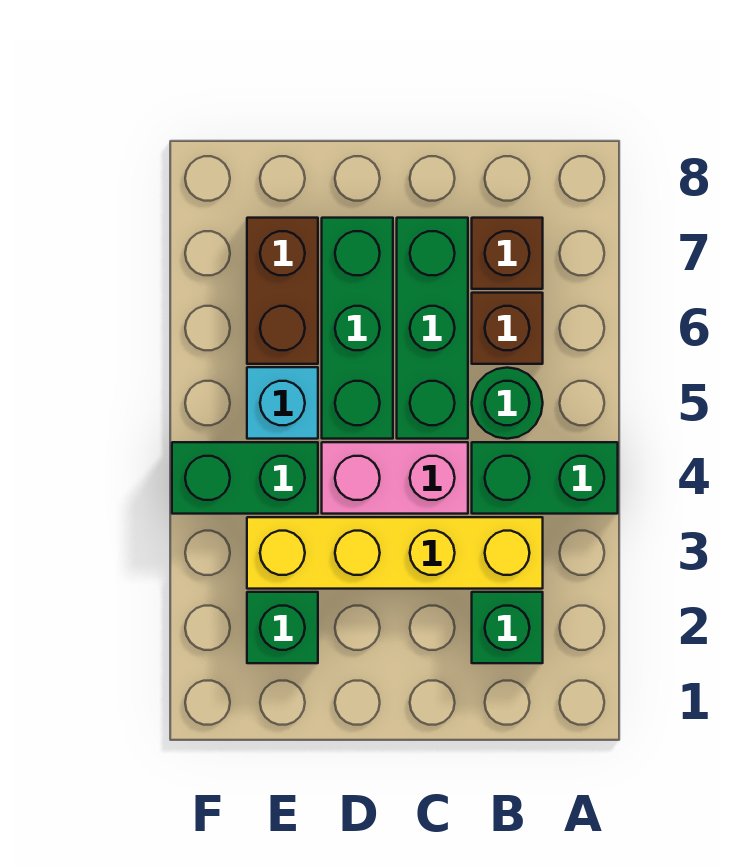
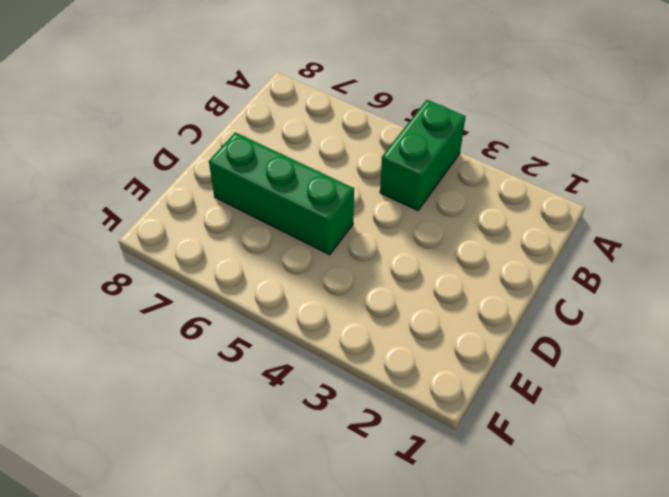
none -> green brick B2 level 1
none -> yellow brick B3:E3 level 1
none -> green round brick B5 level 1

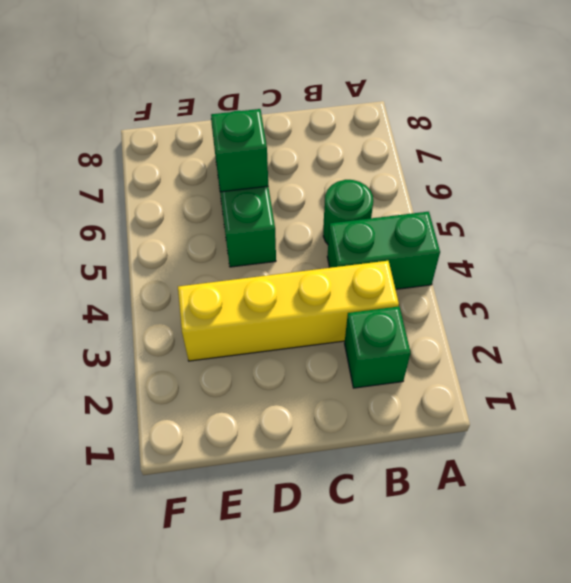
green brick D6 level 2 -> green brick E2 level 1
none -> brown brick B6 level 1
none -> brown brick B7 level 1
none -> pink brick C4:D4 level 1

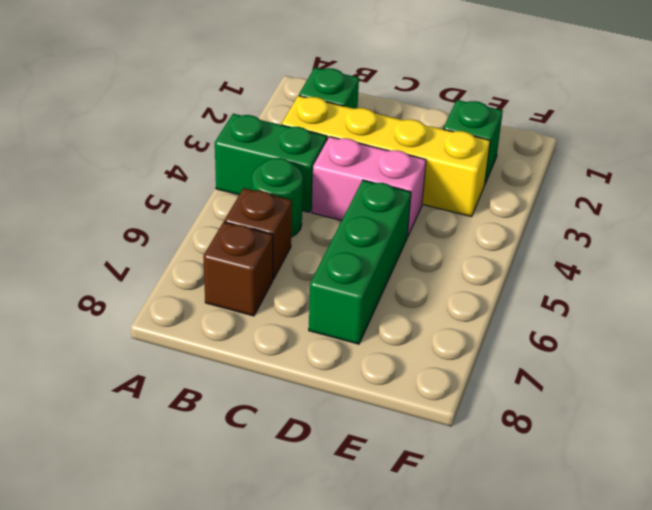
none -> green brick C5:C7 level 1
none -> green brick E4:F4 level 1
none -> cyan brick E5 level 1

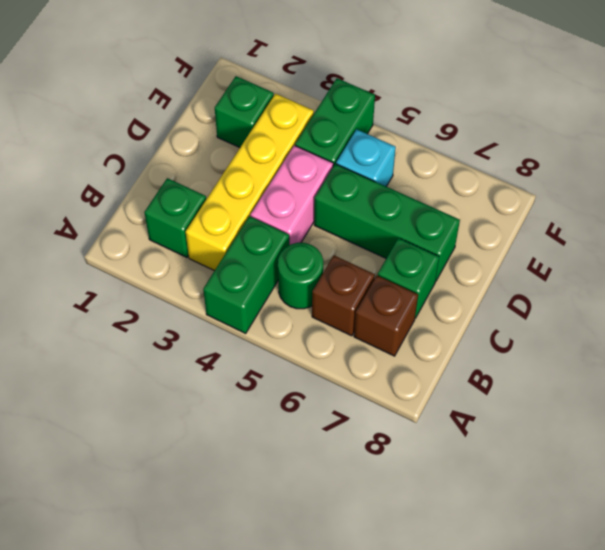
green brick C7 level 1 -> green brick C5:C7 level 1
none -> brown brick E6:E7 level 1

